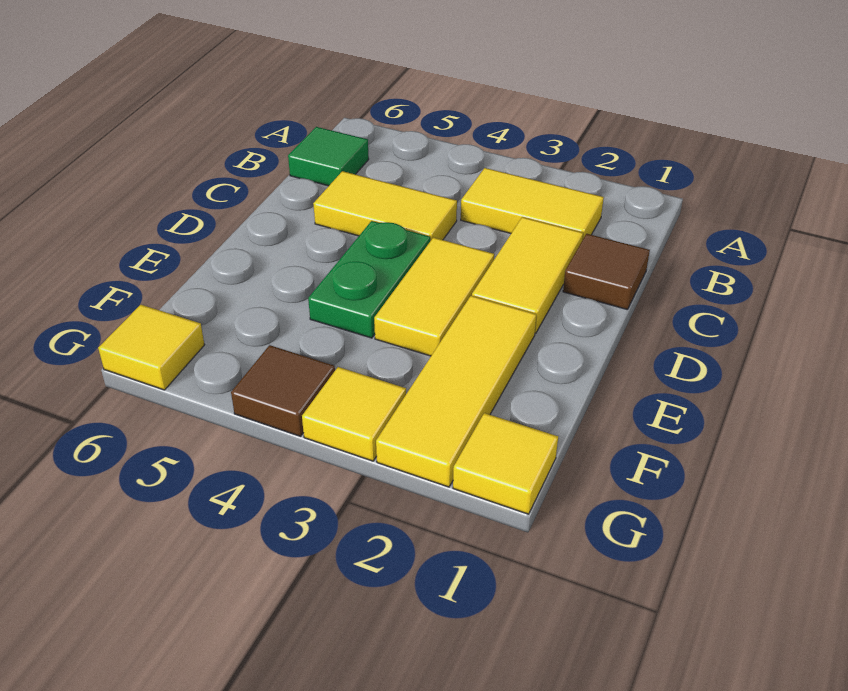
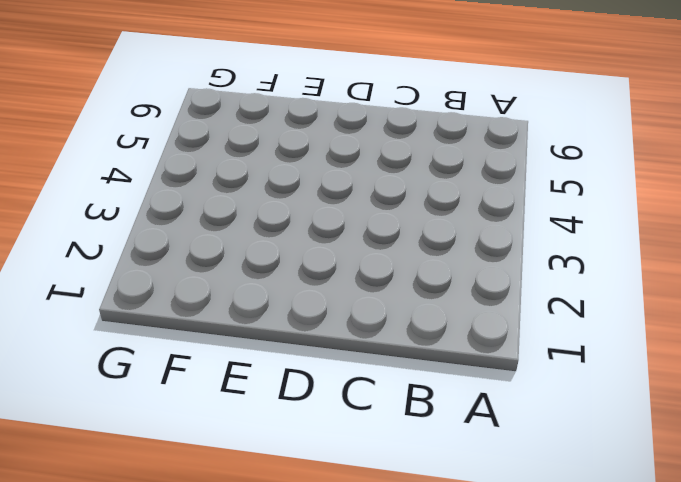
none -> yellow tile B2:B3 level 1
none -> green tile B6 level 1
none -> brown tile C1 level 1

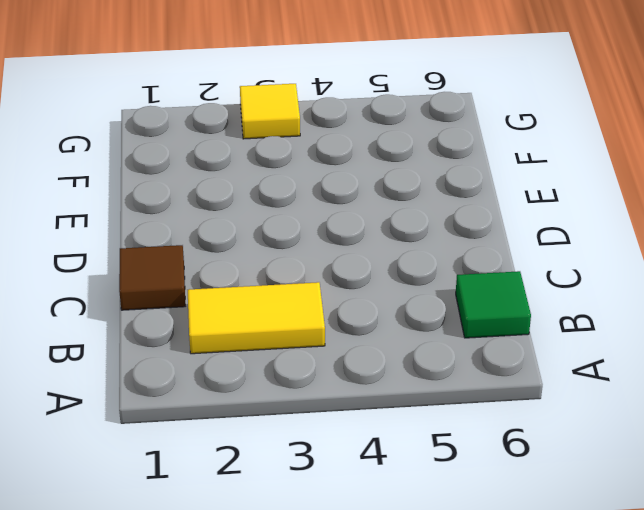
none -> yellow tile C2:D2 level 1
none -> yellow tile C4:C5 level 1
none -> yellow tile D3:E3 level 1

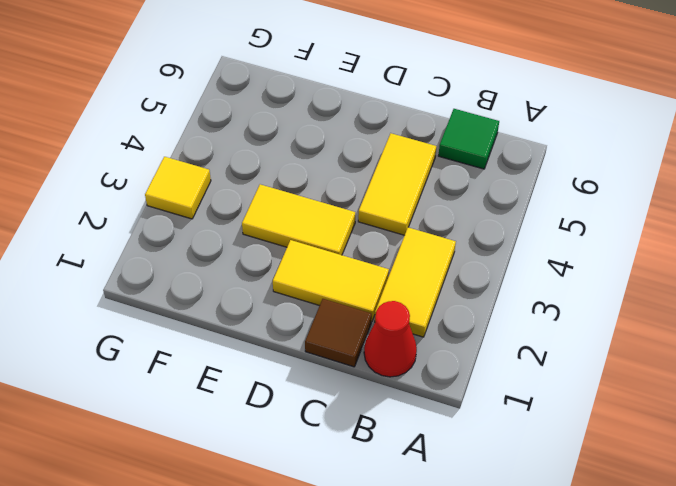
red cone B1 level 1 -> none
none -> green plate D4:E4 level 1
none -> yellow tile E2:G2 level 1
none -> yellow tile G1 level 1

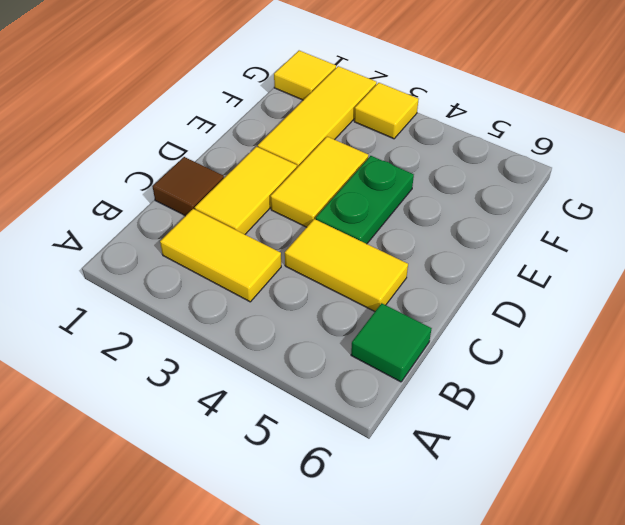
none -> brown tile G4 level 1
none -> yellow tile G6 level 1

